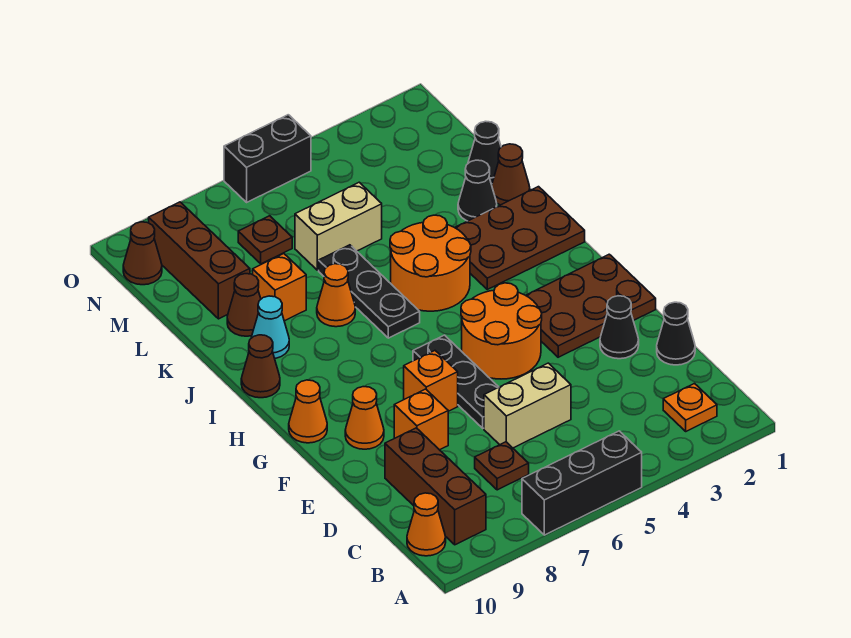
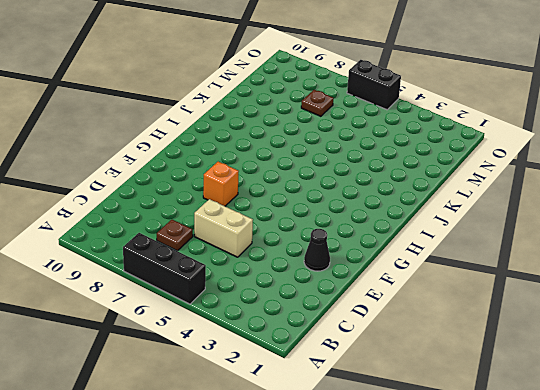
none -> orange plate B2 level 1
none -> brown brick B9:D9 level 1
none -> orange cone B10 level 1
none -> black cone D1 level 1

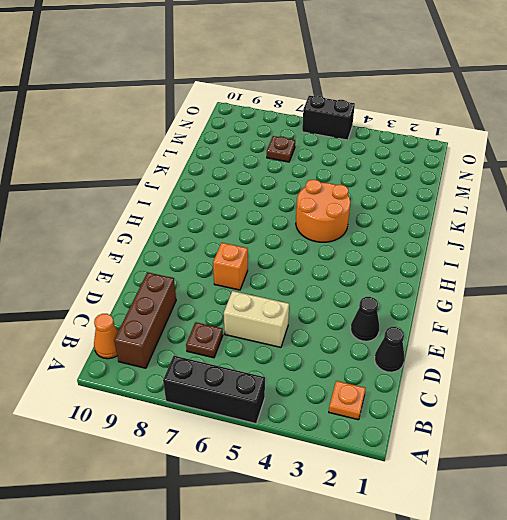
none -> black plate E6:G6 level 1
none -> orange brick E8 level 1
none -> brown plate F1:G3 level 1
none -> orange round brick F4:G5 level 1

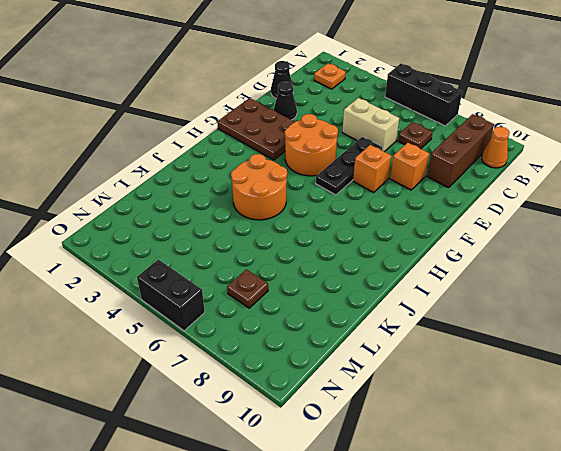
none -> orange cone F9 level 1
none -> orange cone G10 level 1
none -> brown plate I1:J3 level 1
none -> black plate I6:K6 level 1

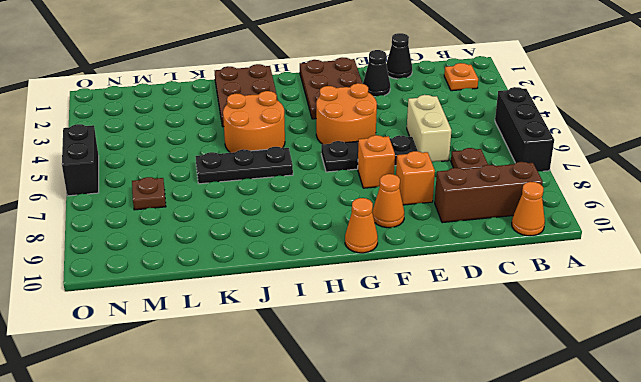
none -> brown cone I10 level 1
none -> orange cone J7 level 1
none -> cyan cone J9 level 1
none -> brown cone K1 level 1

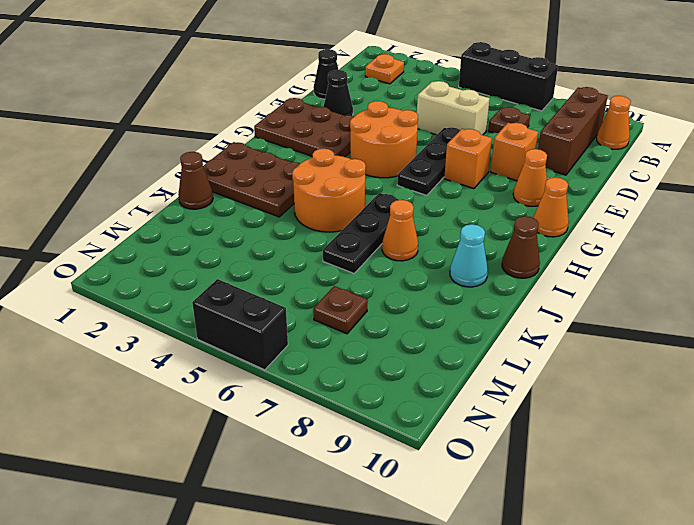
none -> black cone K2 level 1
none -> orange brick K8 level 1
none -> brown cone K9 level 1
none -> black cone L1 level 1

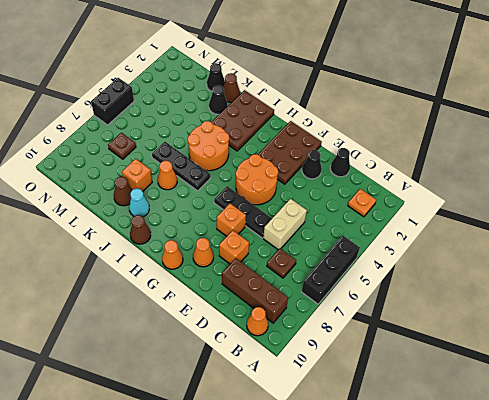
none -> tan brick L5:L6 level 1
none -> brown brick L9:N9 level 1
none -> brown cone N10 level 1

